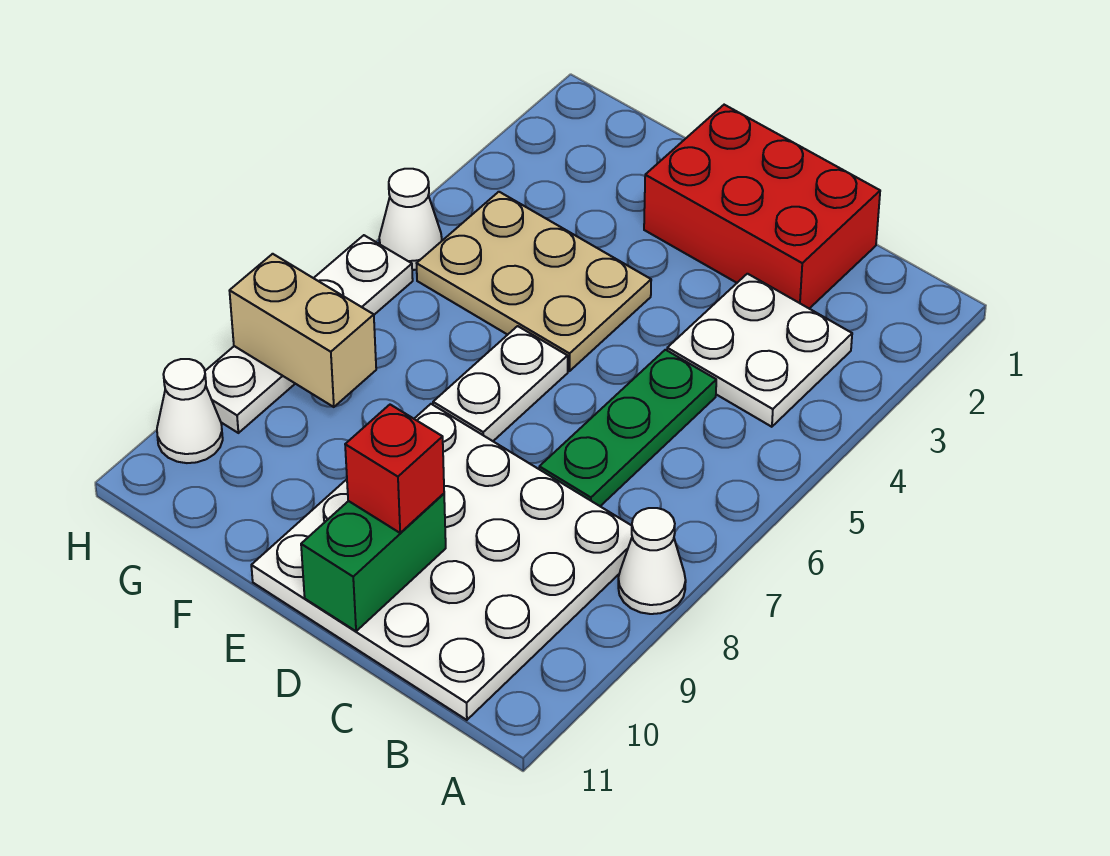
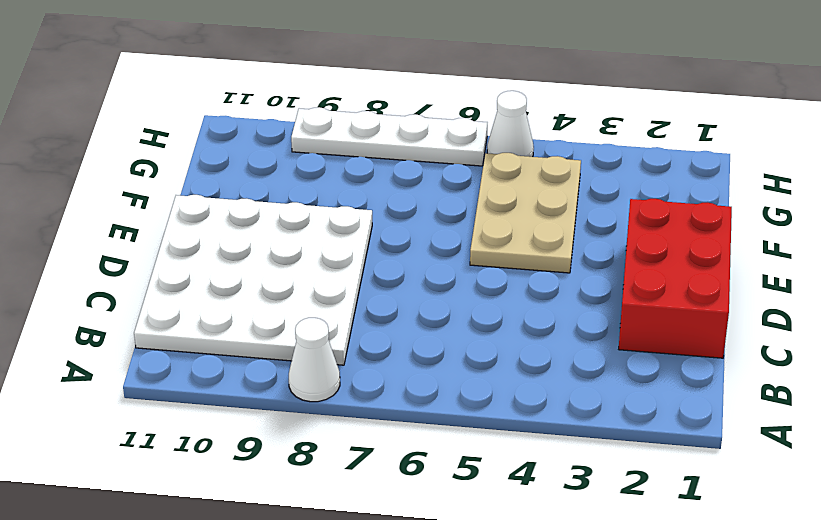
none -> white plate B3:C4 level 1
none -> green plate C5:C7 level 1
none -> white plate E6:E7 level 1

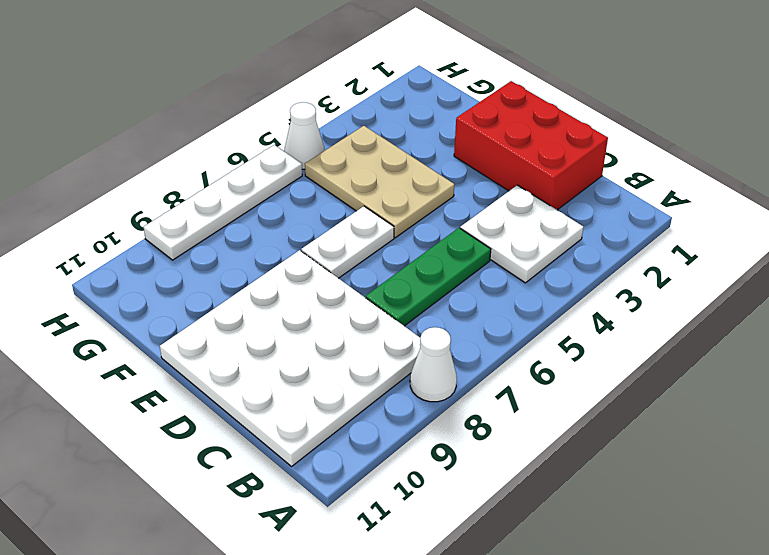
none -> white cone H10 level 1
none -> green brick D10:D11 level 2
none -> tan brick G8:H8 level 2

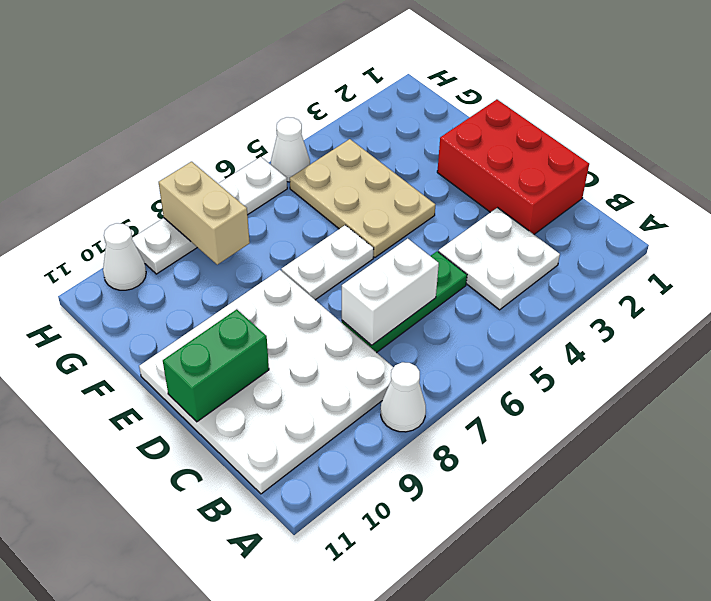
white brick C6:C7 level 2 -> none
none -> red brick D10 level 3

